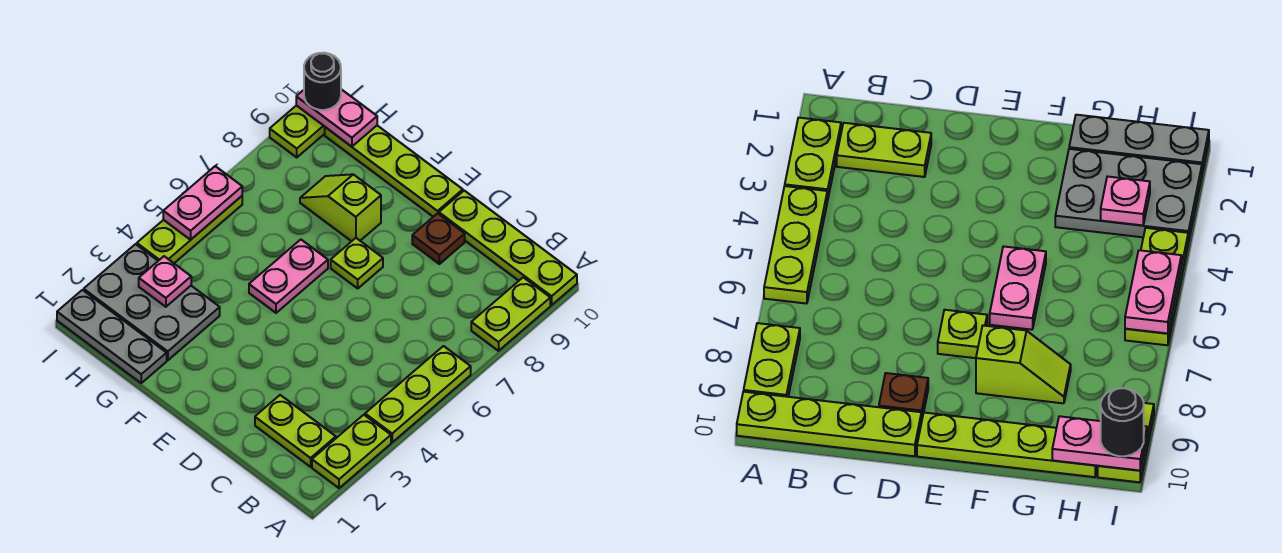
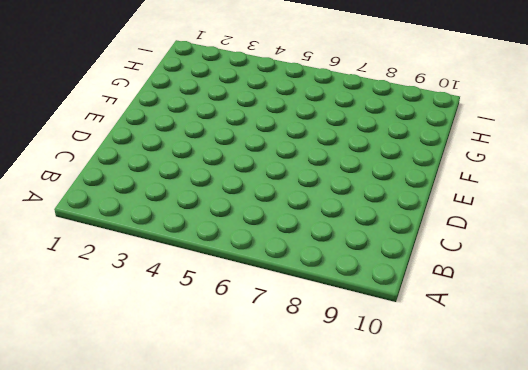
none -> lime plate A2:A3 level 1
none -> lime plate A4:A6 level 1
none -> lime plate A8:A9 level 1

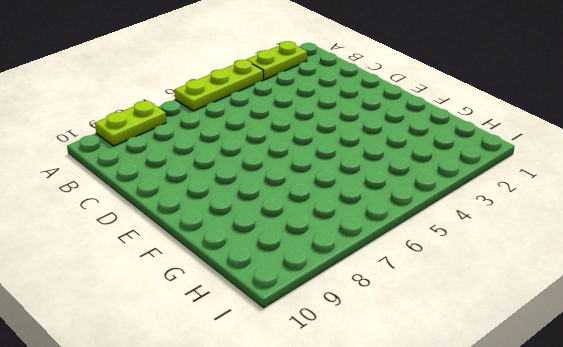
none -> lime plate A10:D10 level 1
none -> lime plate B2:C2 level 1
none -> brown plate D9 level 1

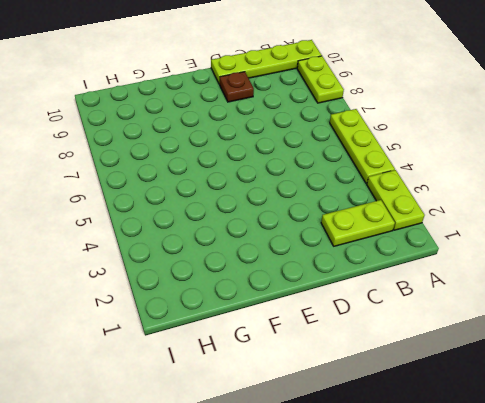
none -> lime plate E7 level 1
none -> lime plate E10:H10 level 1
none -> pink plate F5:F6 level 1

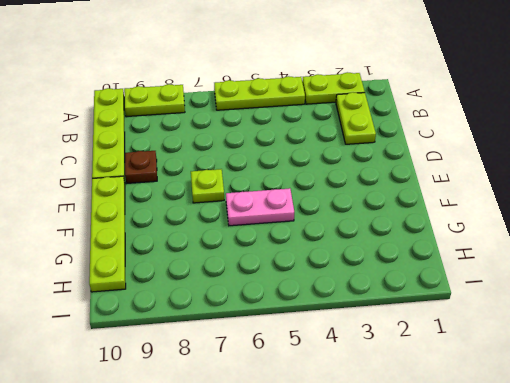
none -> lime slope F8:G8 level 1 top F
none -> grey plate G1:I1 level 1
none -> grey plate G2:I3 level 1

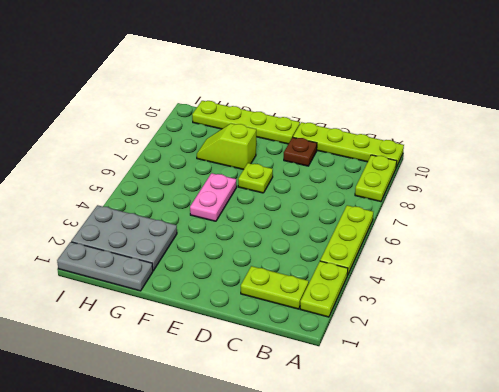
none -> lime plate I4:I6 level 1
none -> lime plate I9:I10 level 1
none -> pink plate H3 level 2

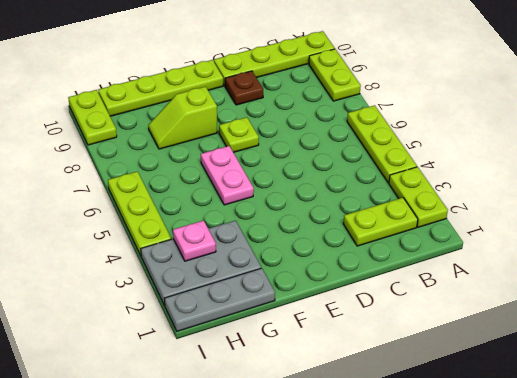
none -> pink plate H10:I10 level 2
none -> pink plate I5:I6 level 2
none -> black round brick I10 level 3

